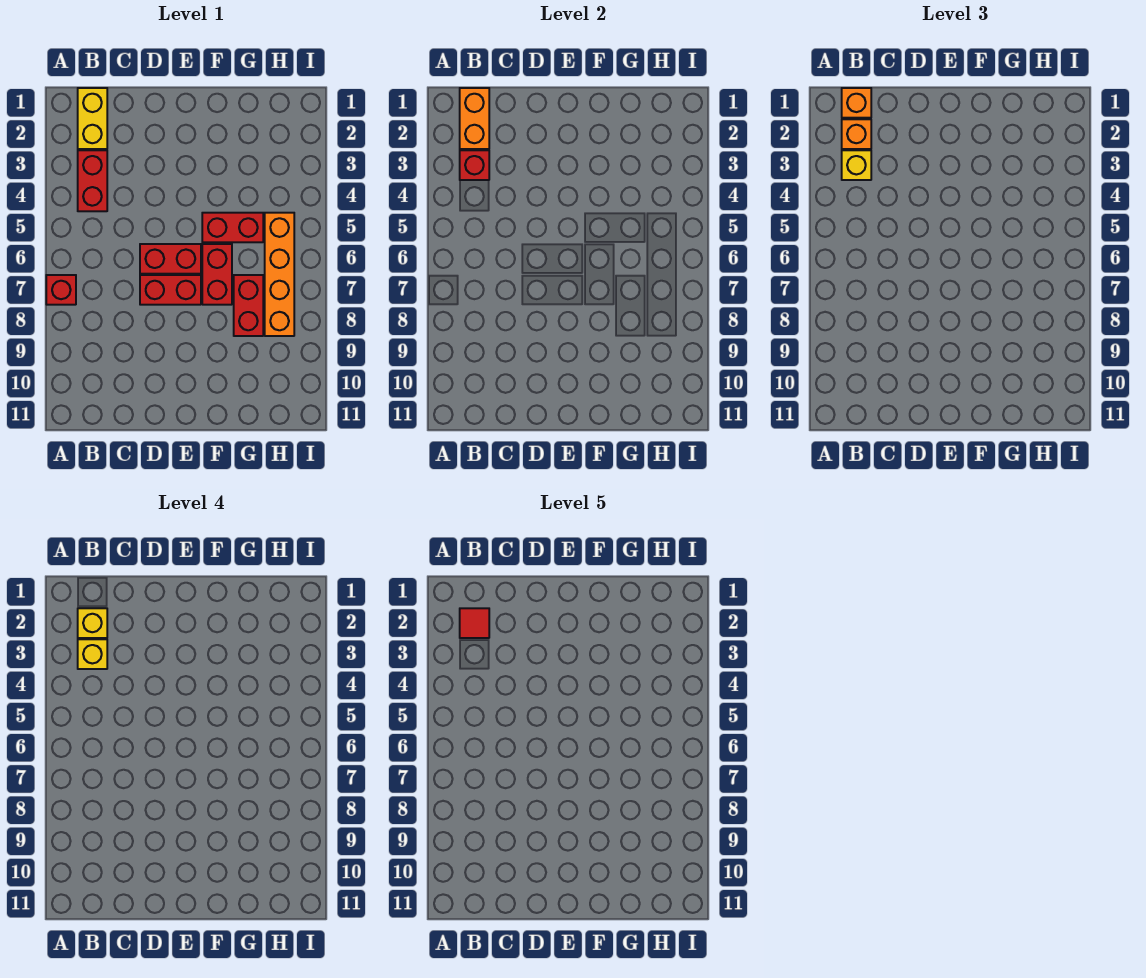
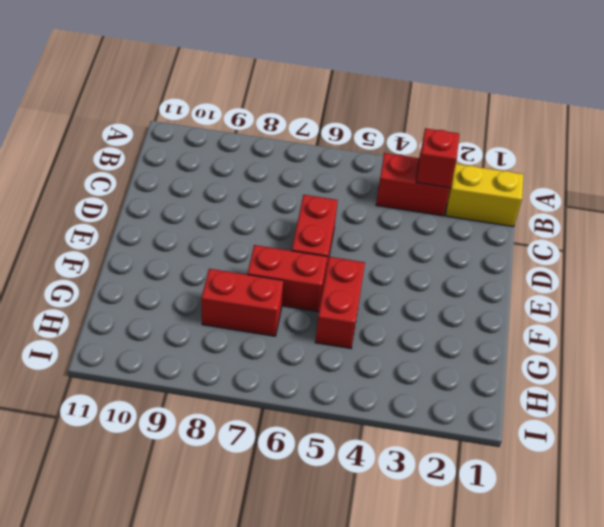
none -> red brick A7 level 1
none -> red brick D7:E7 level 1
none -> orange brick H5:H8 level 1

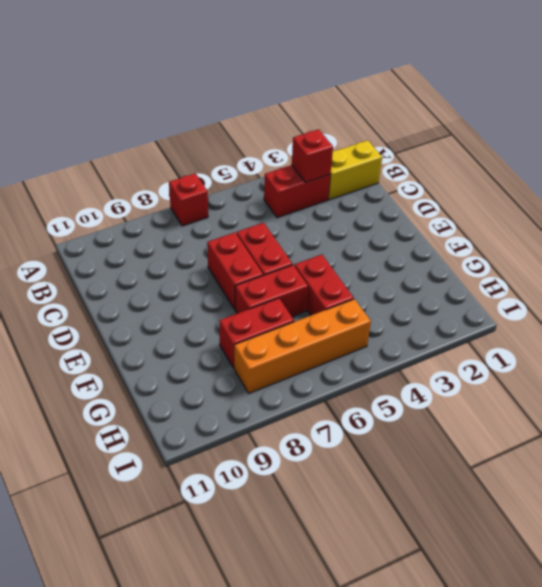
none -> orange brick B1:B2 level 2
none -> orange brick B1 level 3
none -> orange brick B2 level 3

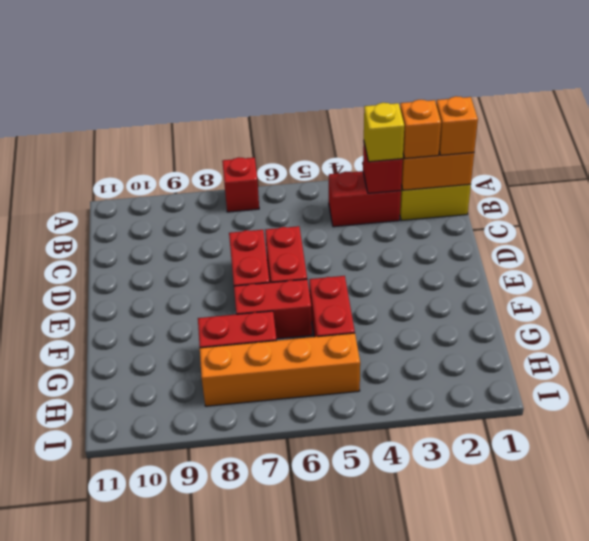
none -> yellow brick B2 level 4
none -> yellow brick B3 level 4
none -> red tile B2 level 5

